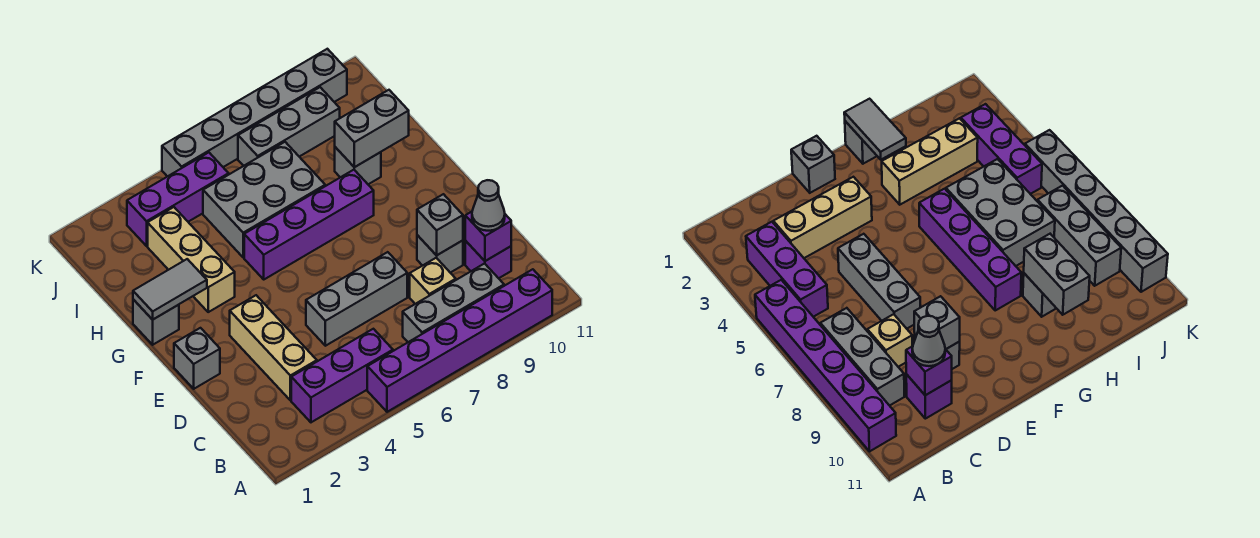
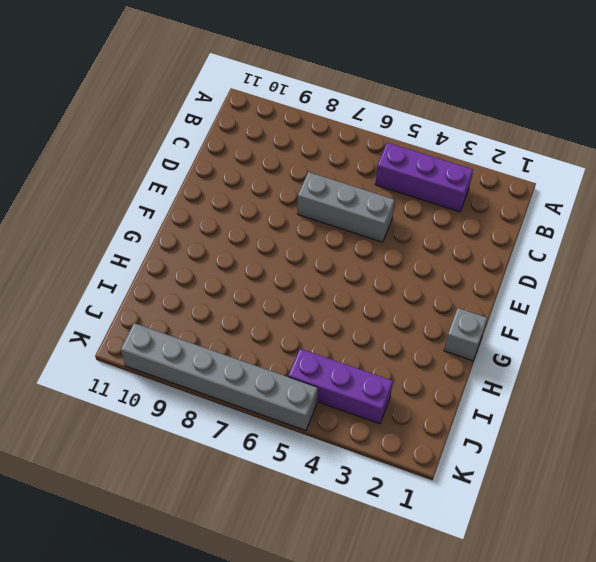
none -> purple brick A5:A10 level 1
none -> grey brick B7:B9 level 1
none -> tan brick C3:E3 level 1

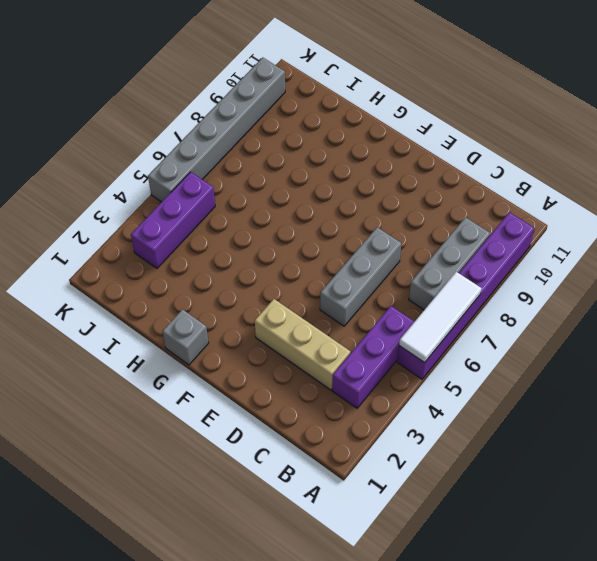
white tile A5:A7 level 2 -> none
none -> tan brick C8 level 1
none -> purple brick C10 level 1
none -> grey brick D9 level 1

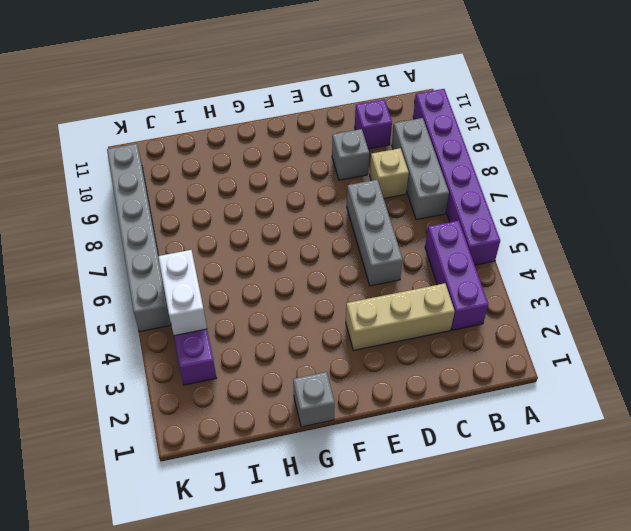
white brick J4:J5 level 2 -> none
none -> grey brick E1 level 1
none -> tan brick G3:I3 level 1
none -> purple brick G5:G8 level 1

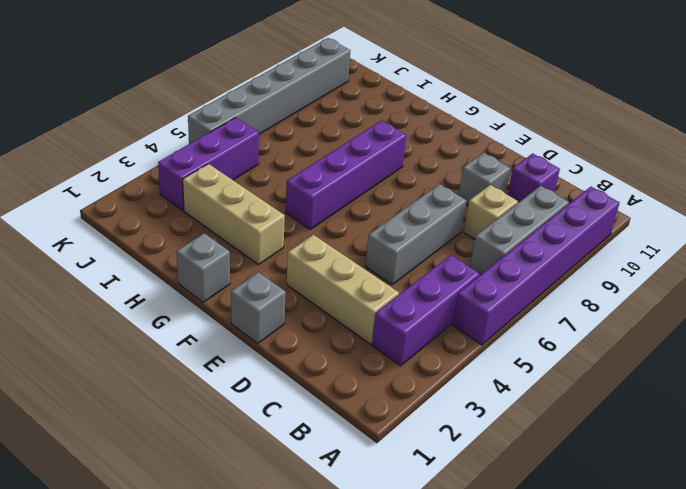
none -> grey brick H5:I7 level 1
none -> grey brick H9 level 1
none -> grey brick J7:J9 level 1

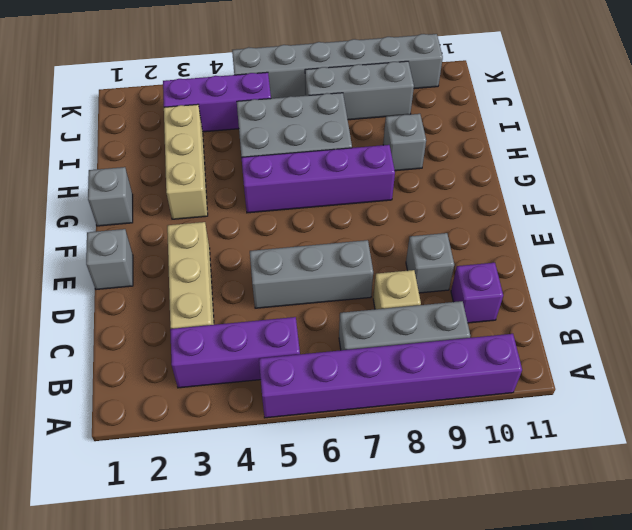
none -> purple brick C10 level 2
none -> grey brick D9 level 2
none -> grey tile G1:G2 level 2

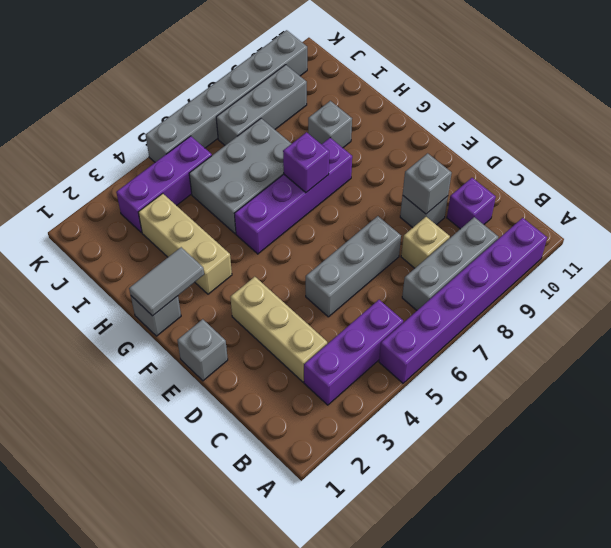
purple brick G7 level 2 -> purple brick C10 level 2
none -> grey brick H9:H10 level 2
none -> grey cone C10 level 3

